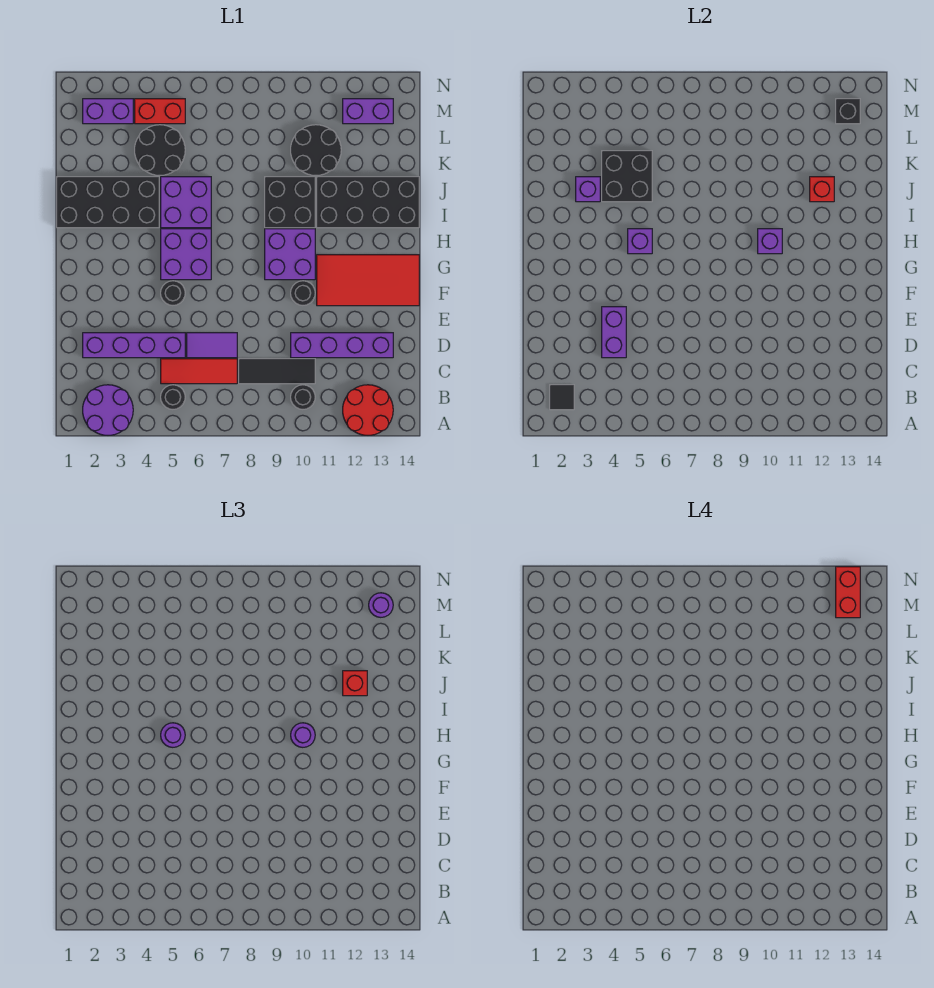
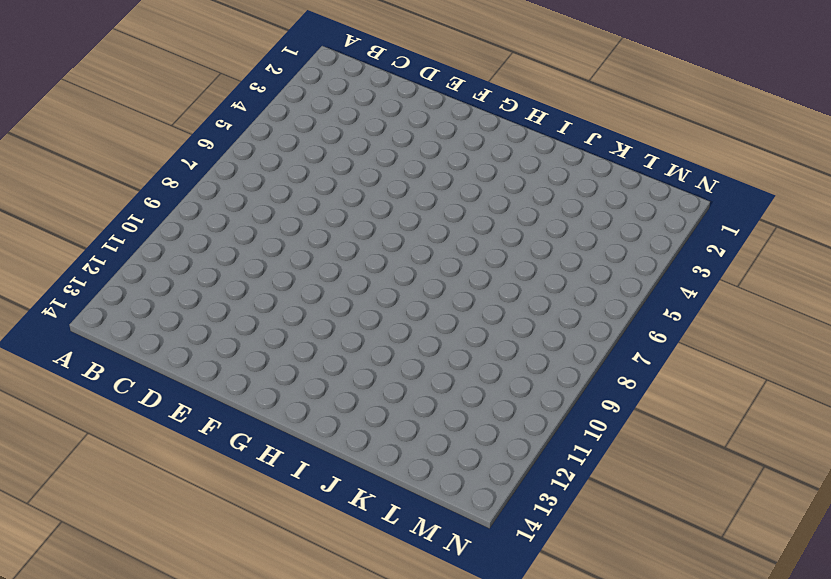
none -> purple round brick A2:B3 level 1
none -> red round brick A12:B13 level 1
none -> black round brick B5 level 1
none -> black round brick B10 level 1

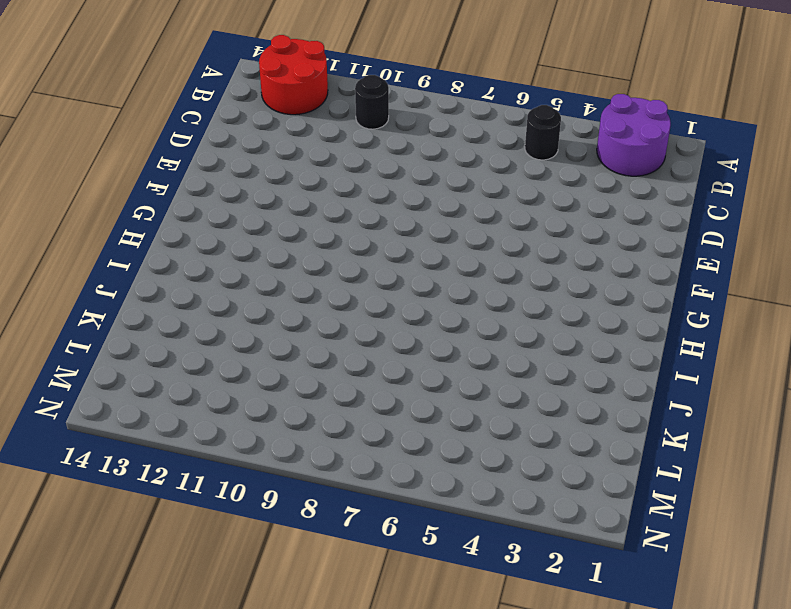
none -> red tile C5:C7 level 1
none -> black tile C8:C10 level 1
none -> purple brick D2:D5 level 1
none -> purple tile D6:D7 level 1

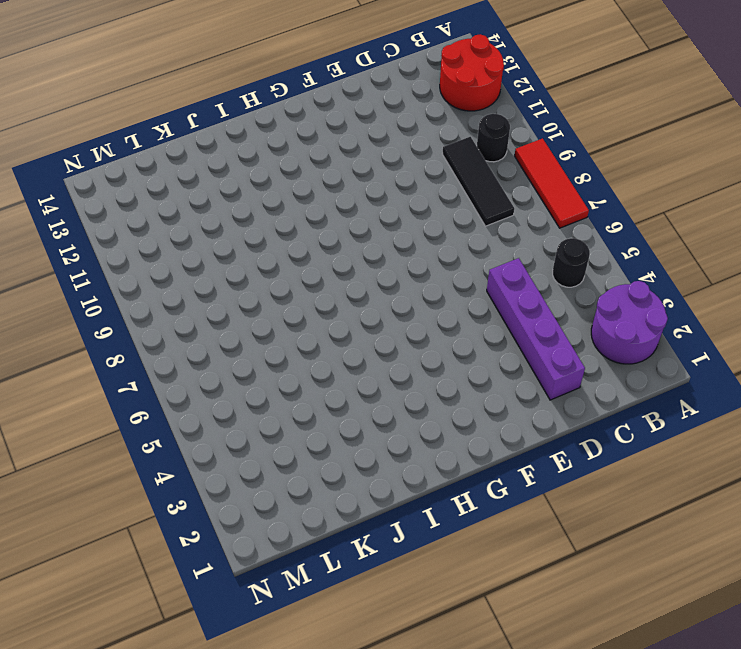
red tile A7:A9 level 1 -> red tile C5:C7 level 1
none -> purple tile D6:D7 level 1
none -> purple brick D10:D13 level 1
none -> black round brick F5 level 1
none -> black round brick F10 level 1

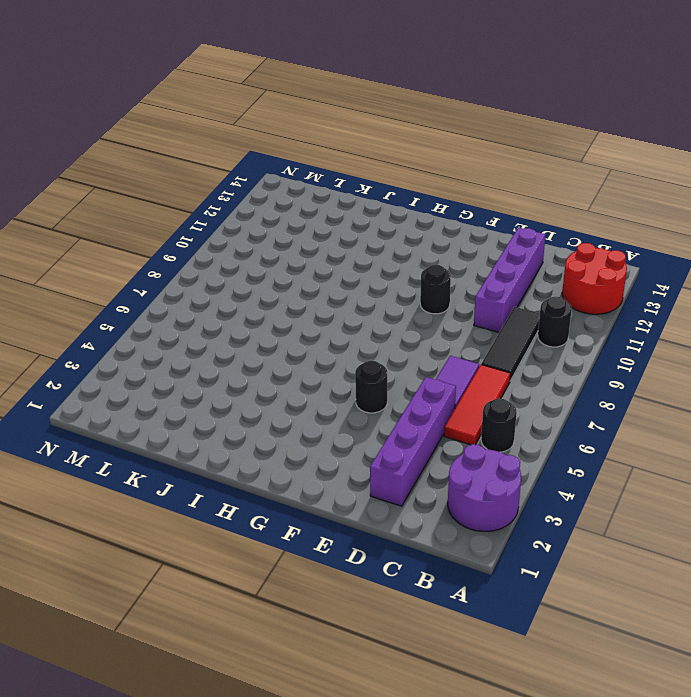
none -> red tile F11:G14 level 1
none -> purple brick G5:H6 level 1
none -> purple brick G9:H10 level 1
none -> black brick I1:J4 level 1

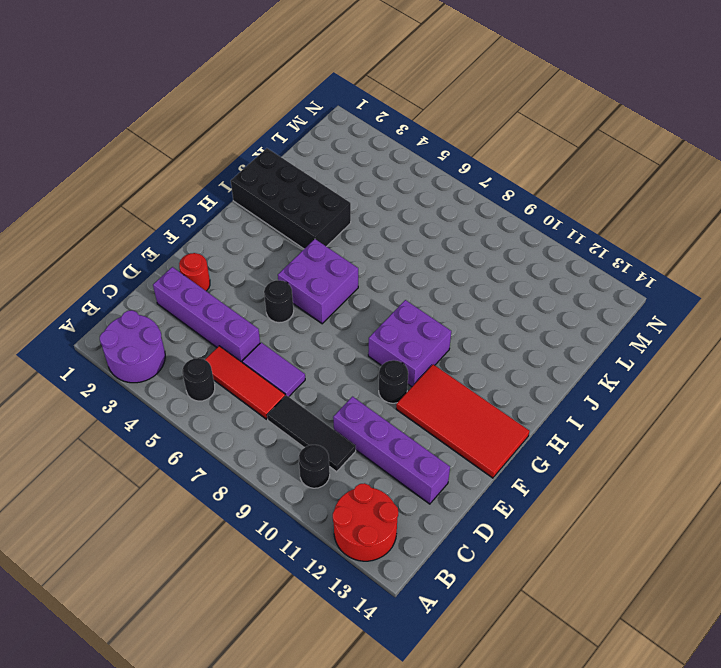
red round brick E2 level 1 -> none
none -> purple brick I5:J6 level 1
none -> black brick I9:J10 level 1
none -> black brick I11:J14 level 1
none -> black round brick K4:L5 level 1

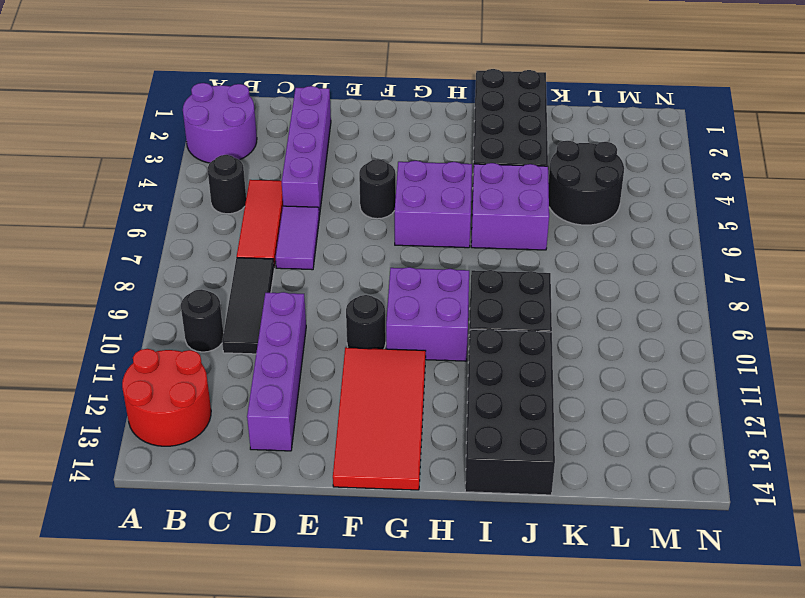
none -> black round brick K10:L11 level 1
none -> purple brick M2:M3 level 1
none -> red brick M4:M5 level 1
none -> purple brick M12:M13 level 1

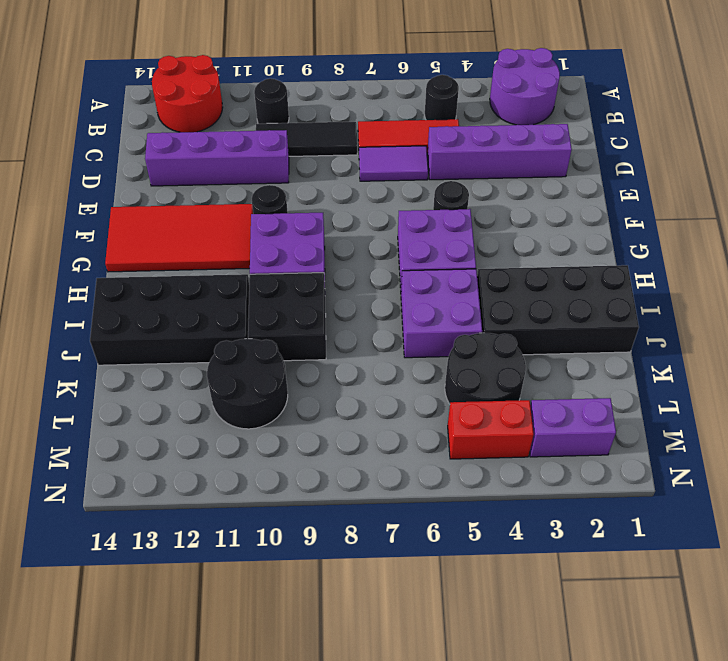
none -> purple brick M12:M13 level 1
none -> black tile B2 level 2
none -> purple brick D4:E4 level 2
none -> purple brick H5 level 2

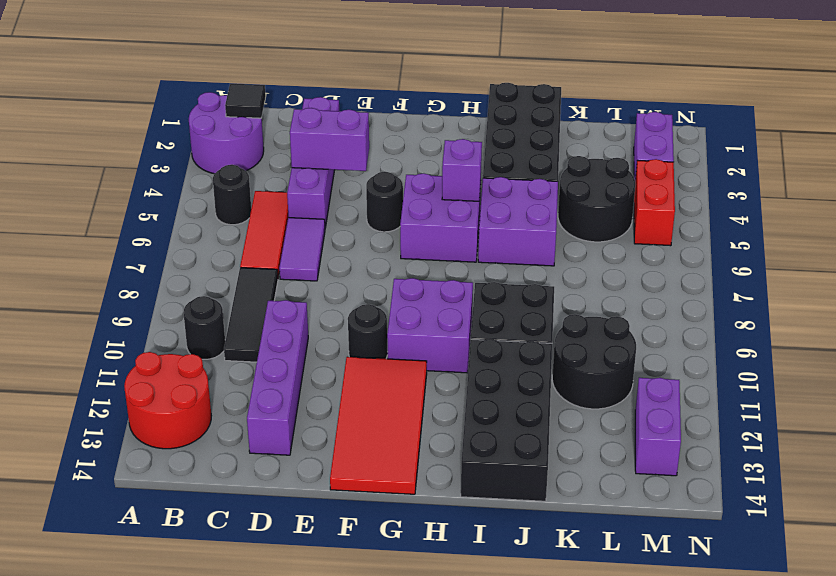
none -> purple brick H10 level 2
none -> purple brick J3 level 2
none -> black brick J4:K5 level 2
none -> red brick J12 level 2

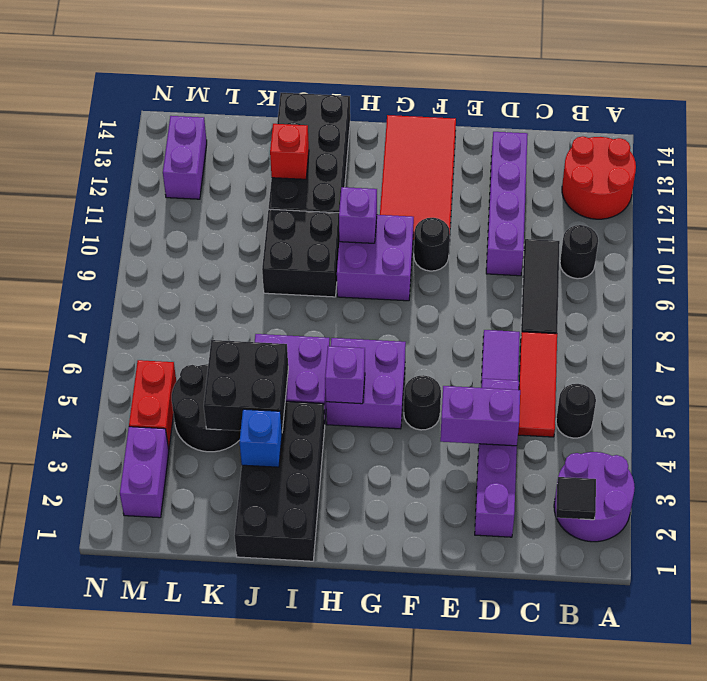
blue brick J3 level 2 -> purple brick J3 level 2
none -> black round brick K10:L11 level 1
none -> black brick M13 level 2
none -> purple round brick H5 level 3
none -> purple round brick H10 level 3

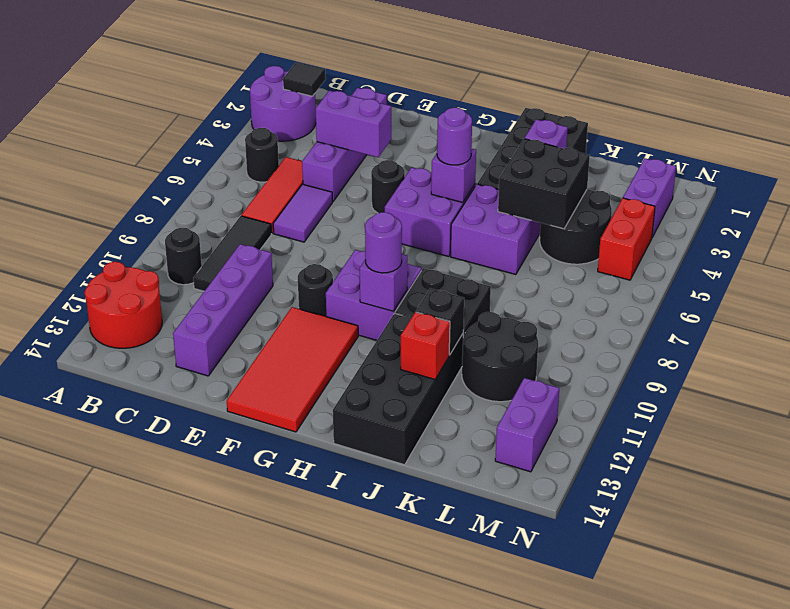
black brick J11 level 2 -> black brick M13 level 2
none -> red brick J12 level 3
none -> purple round brick M13 level 3
none -> red brick M13:N13 level 4

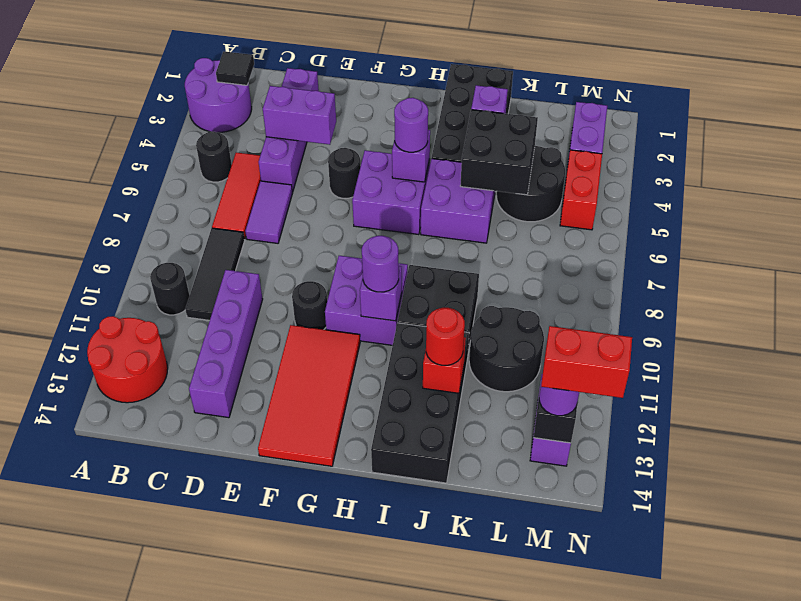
red round brick J12 level 3 -> red brick J12 level 3

